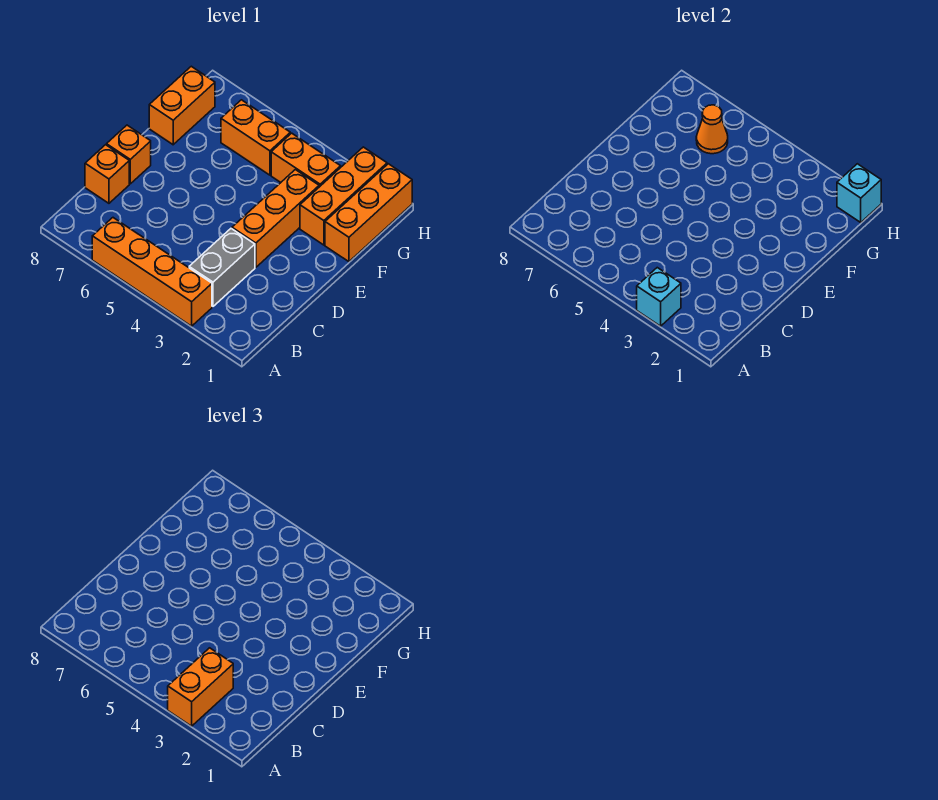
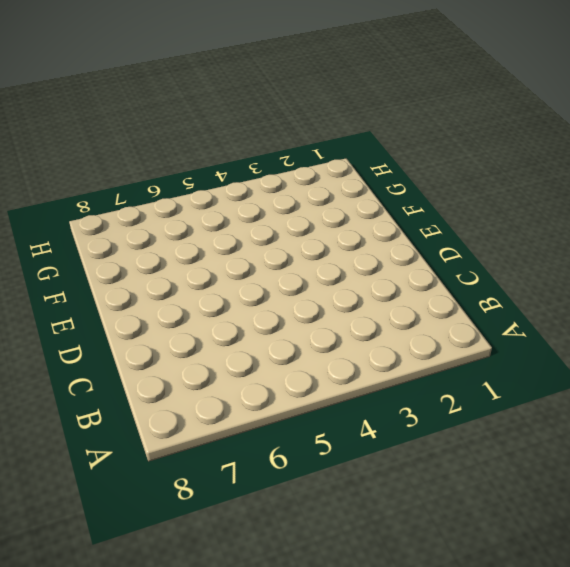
none -> orange brick A3:A6 level 1
none -> grey brick B3:C3 level 1
none -> orange brick C8 level 1

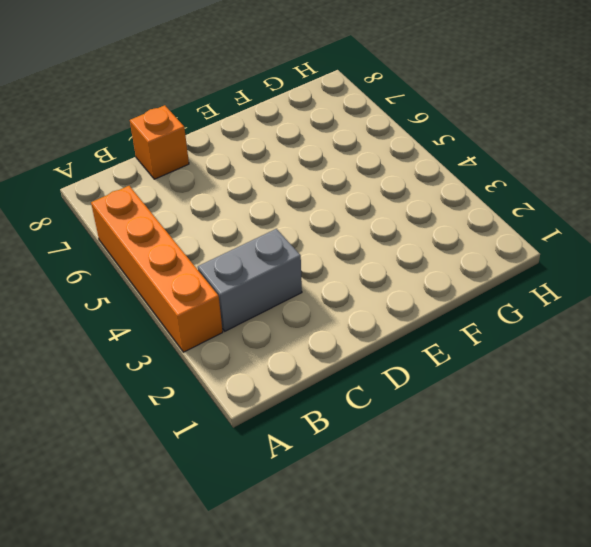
none -> orange brick D3:F3 level 1
none -> orange brick D8 level 1
none -> orange brick F1:H1 level 1

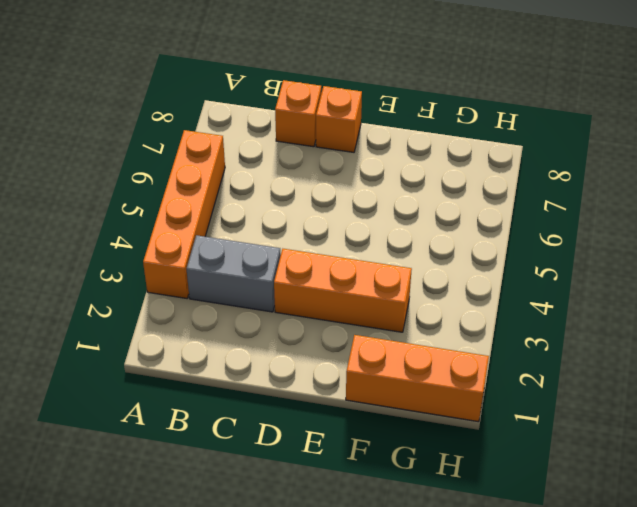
none -> orange brick F2:H2 level 1
none -> orange brick F8:G8 level 1
none -> orange brick G3:G4 level 1

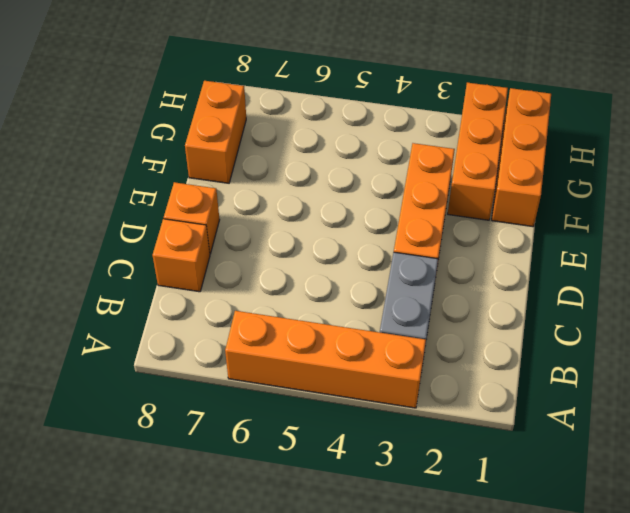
none -> orange brick G3:G4 level 1
none -> orange brick G5:G6 level 1
none -> cyan brick A3 level 2

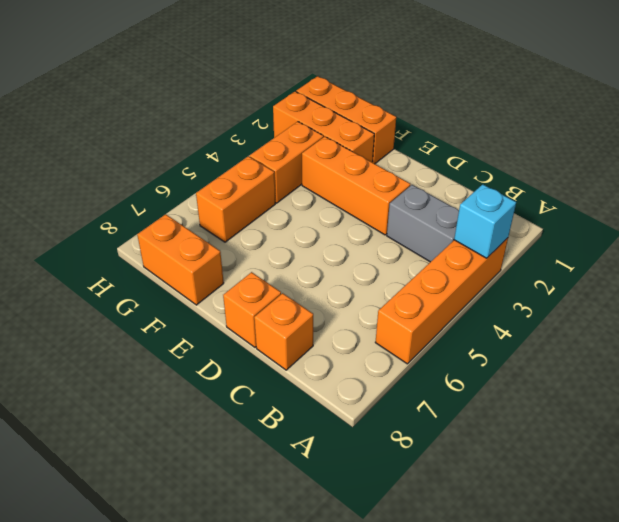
none -> orange cone G6 level 2
none -> cyan brick H1 level 2
none -> orange brick A3:B3 level 3

